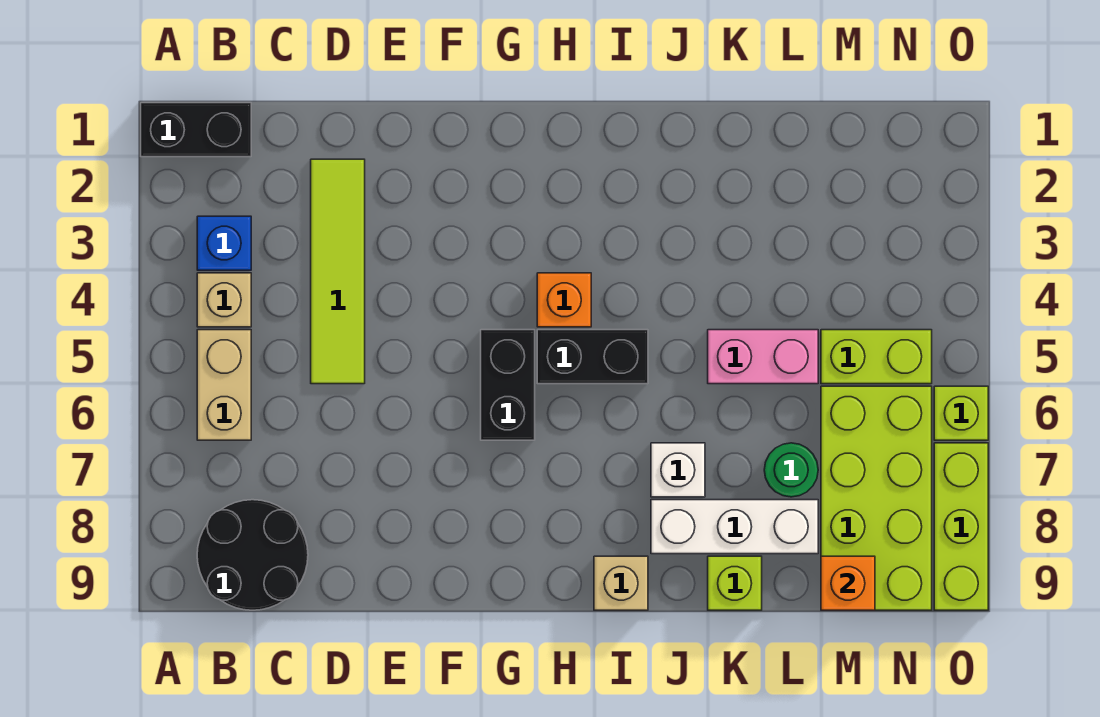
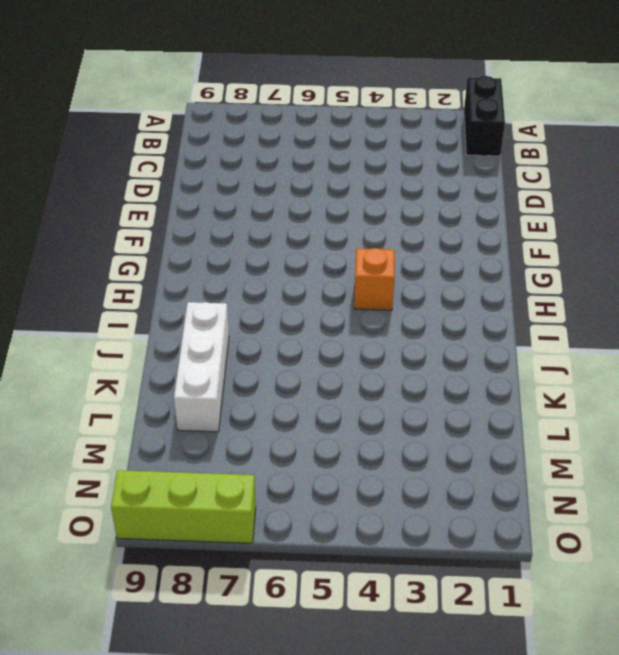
none -> blue brick B3 level 1
none -> tan brick B4 level 1
none -> tan brick B5:B6 level 1

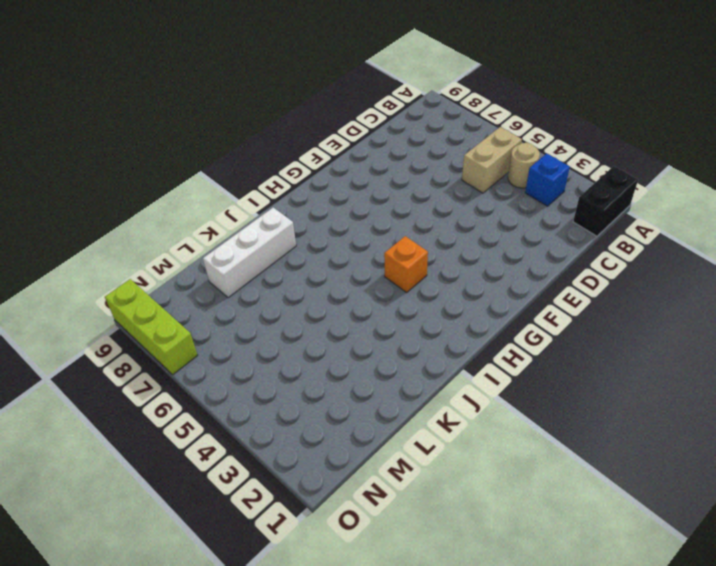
tan round brick B4 level 1 -> tan brick B4 level 1
tan brick B5:C5 level 1 -> tan brick B5:B6 level 1
none -> black round brick B8:C9 level 1
none -> lime tile D2:D5 level 1
none -> black brick G5:G6 level 1

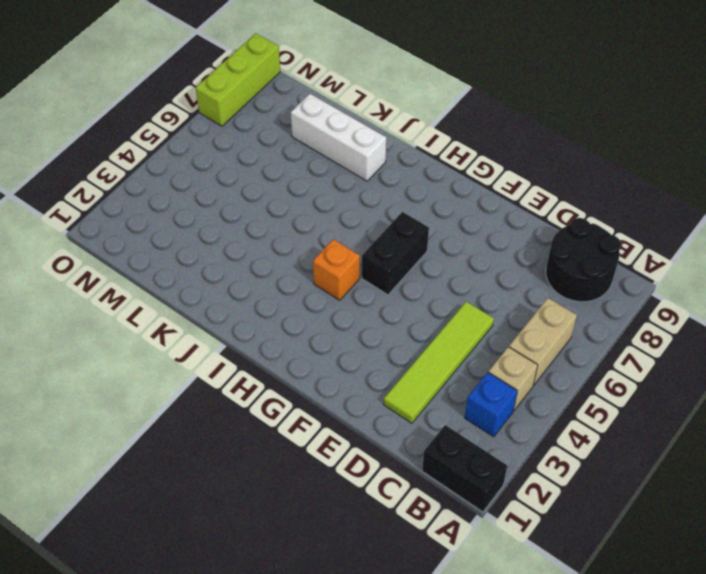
none -> black brick H5:I5 level 1
none -> tan brick I9 level 1
none -> white brick J7 level 1

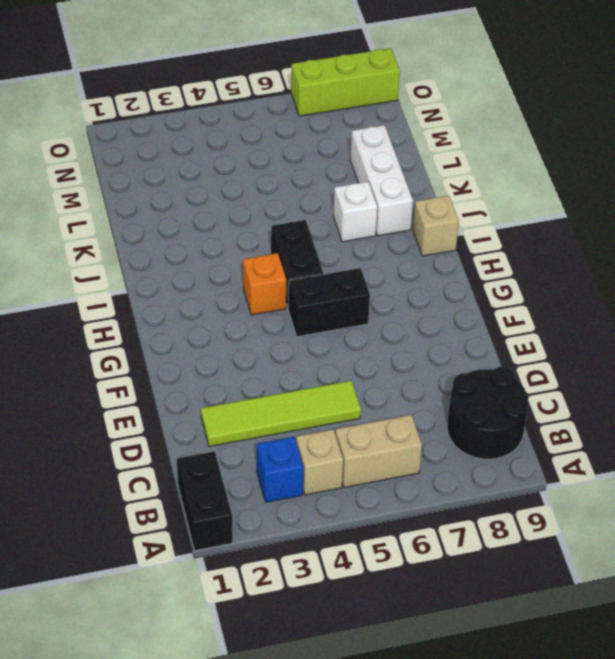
none -> pink brick K5:L5 level 1
none -> lime brick K9 level 1
none -> green round brick L7 level 1

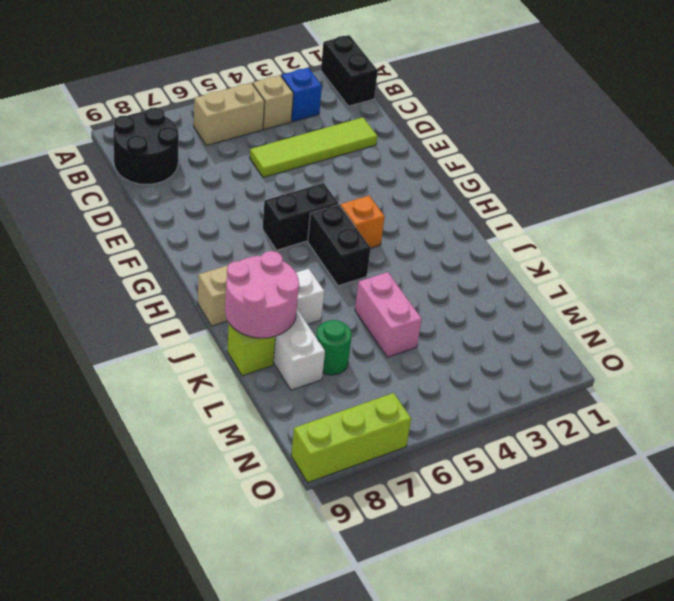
pink round brick J8:K9 level 2 -> none
none -> lime brick M5:N5 level 1
none -> lime brick M6:N9 level 1
none -> lime brick O6 level 1

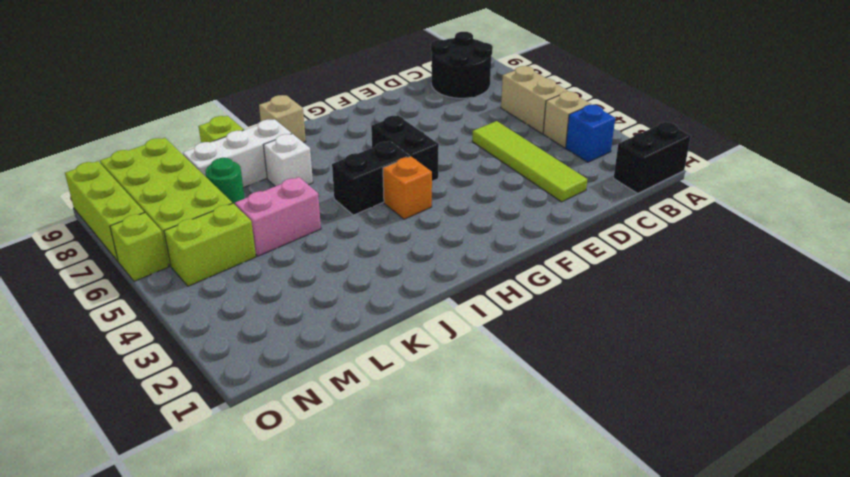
none -> orange brick M9 level 2

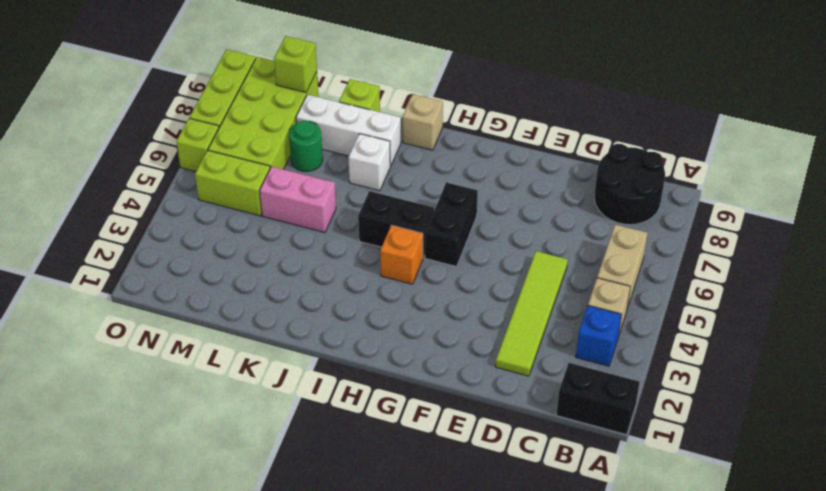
lime brick M9 level 2 -> orange brick M9 level 2

